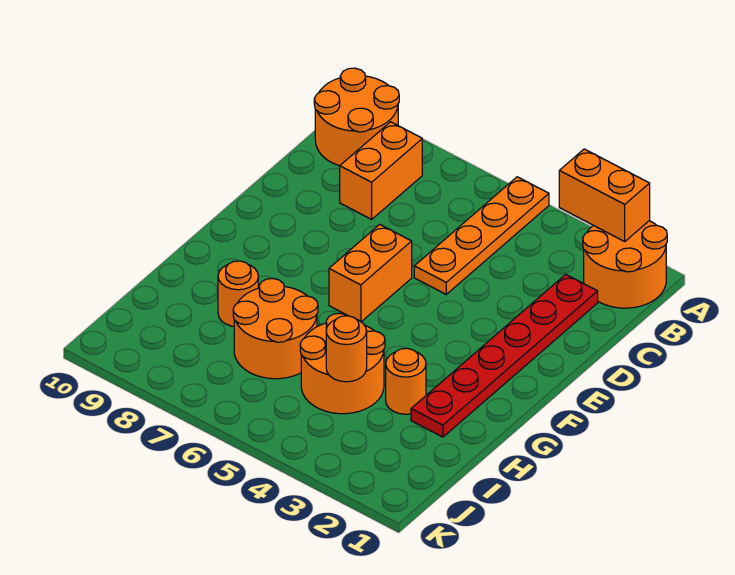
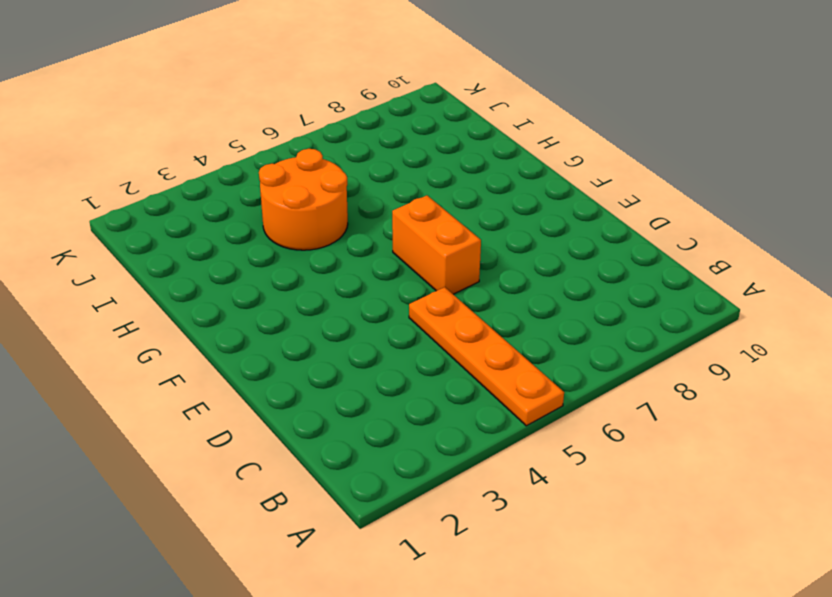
none -> orange round brick A1:B2 level 1
none -> orange round brick A9:B10 level 1
none -> orange brick B8:C8 level 1

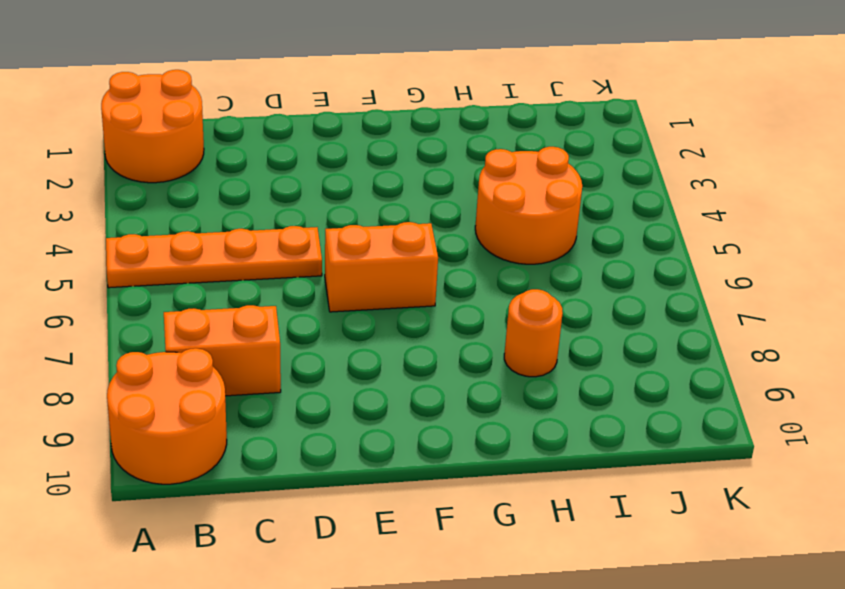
none -> red plate C2:H2 level 1
none -> orange round brick H3 level 1
none -> orange round brick H6:I7 level 1

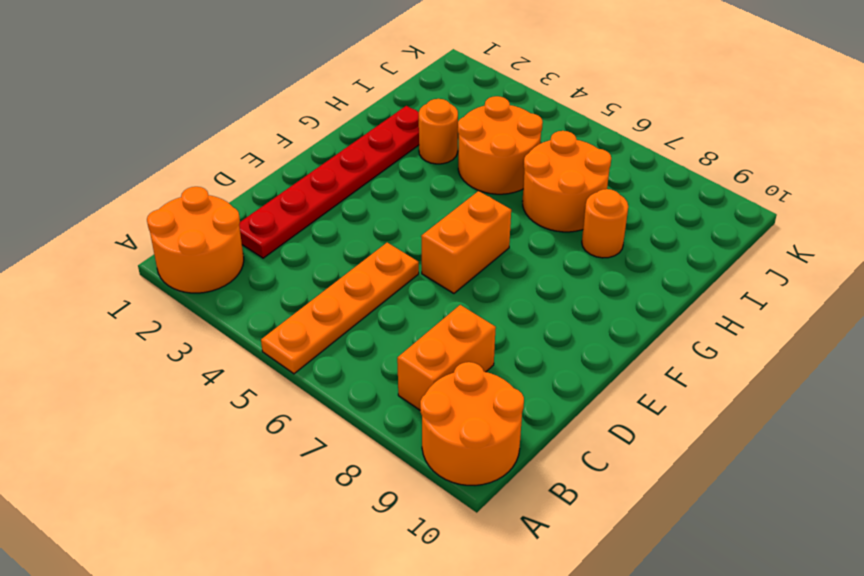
none -> orange brick A2:A3 level 2
none -> orange round brick I4 level 2

